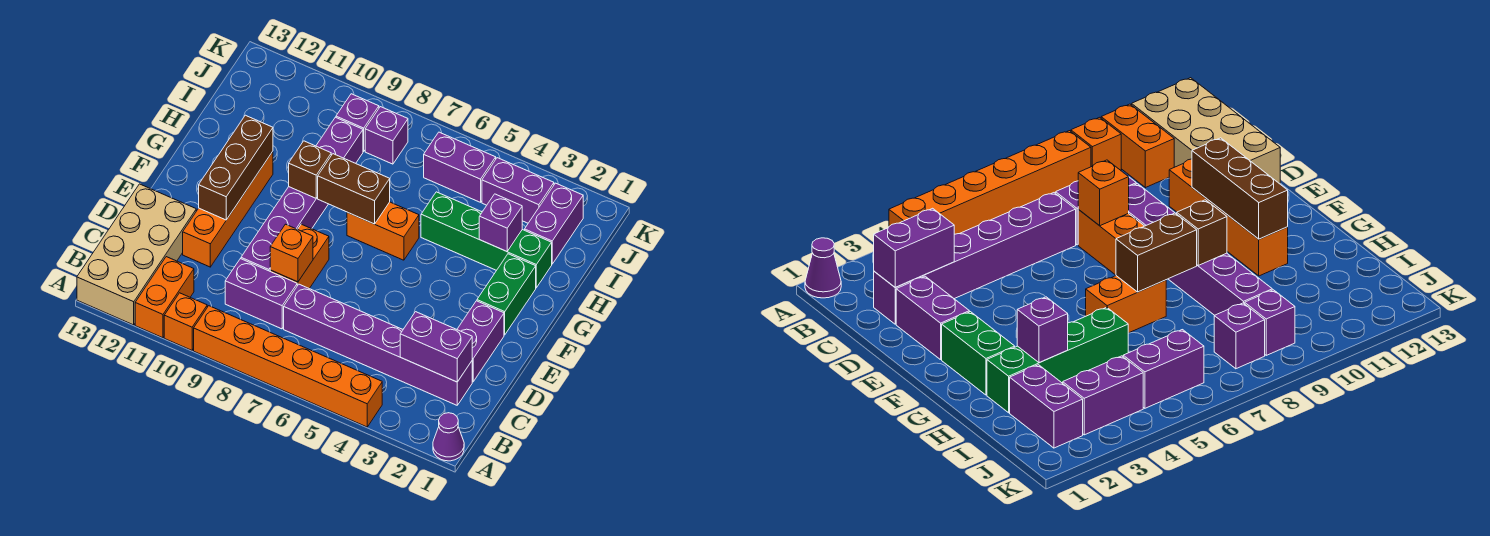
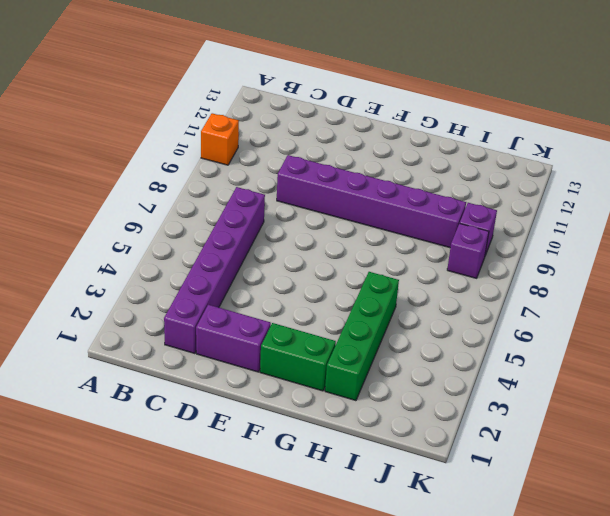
none -> purple cone A1 level 1
none -> orange brick A4:A9 level 1
none -> orange brick A11:B11 level 1

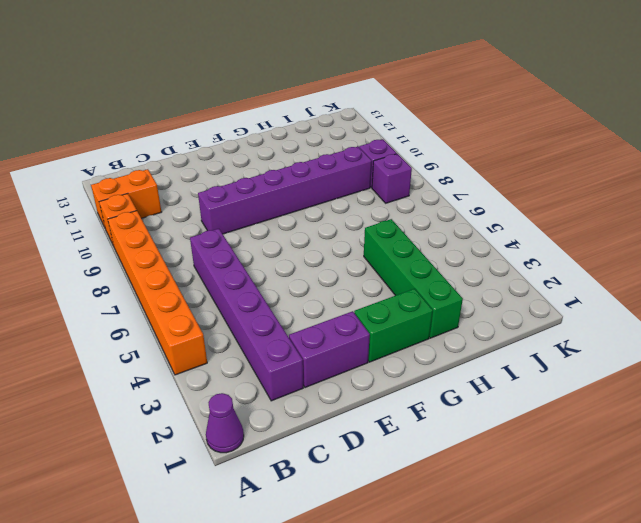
none -> tan brick A12:D13 level 1
none -> purple brick C8:C9 level 1
none -> orange brick D8:E8 level 1

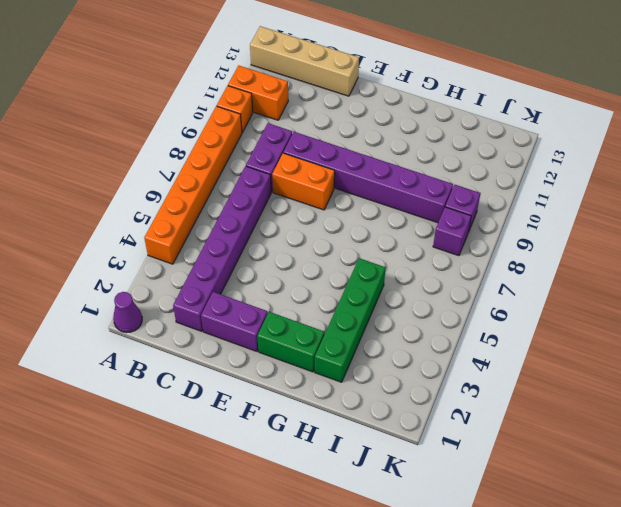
tan brick A13:D13 level 1 -> tan brick A12:D13 level 1
none -> orange brick D11:G11 level 1
none -> orange brick G6:G7 level 1
none -> purple brick I2:J2 level 1

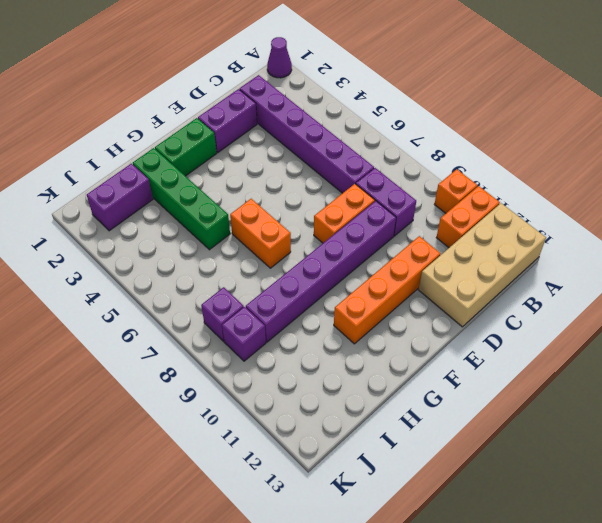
none -> orange brick A4:A9 level 1
none -> purple brick J3:J4 level 1
none -> purple brick J5:J6 level 1

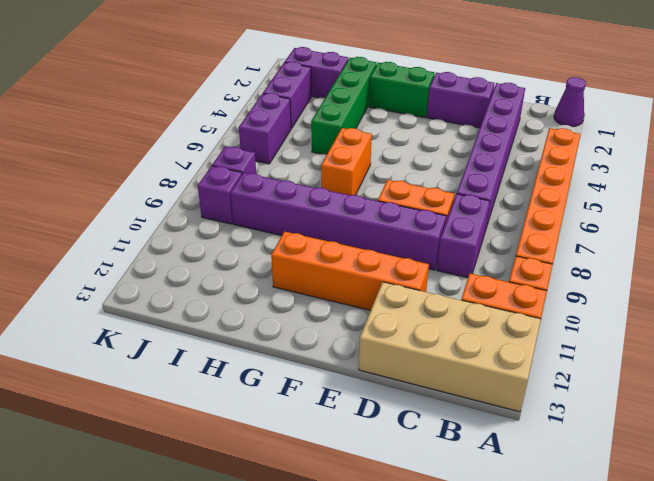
none -> purple brick C2:C3 level 2
none -> orange brick D8 level 2
none -> brown brick E11:G11 level 2

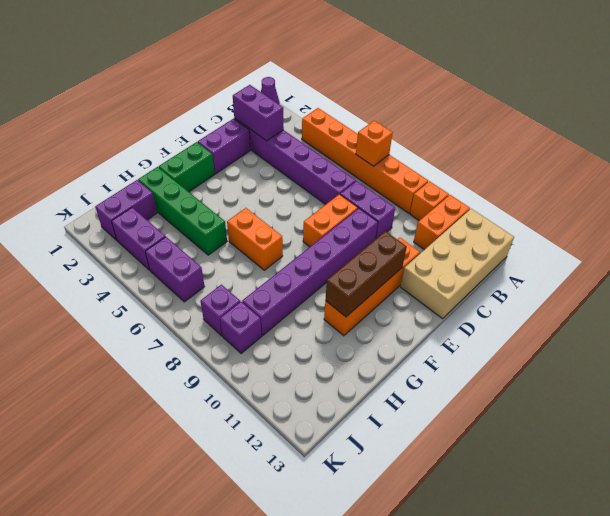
orange brick A7 level 2 -> orange brick D8 level 2
none -> brown brick G7:G8 level 2
none -> brown brick G9 level 2
none -> purple brick H3 level 2

